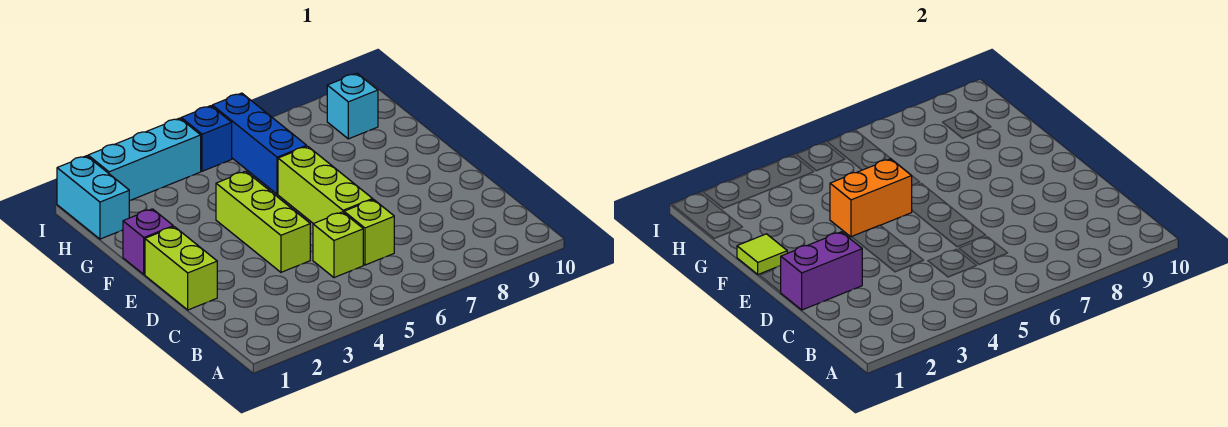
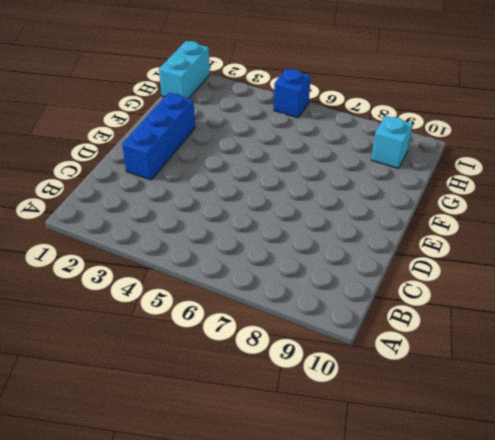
blue brick D2:F2 level 1 -> blue brick G6:I6 level 1
none -> lime brick C5 level 1
none -> lime brick C6 level 1
none -> lime brick D1:E1 level 1

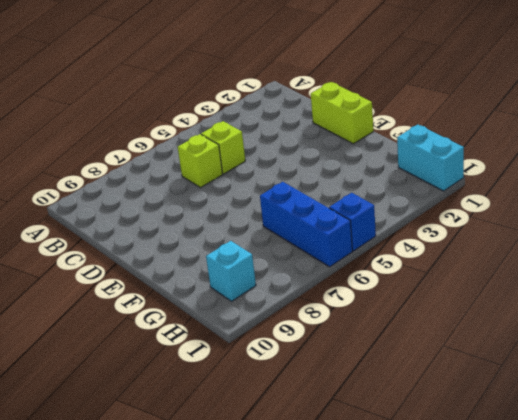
none -> lime brick D4:F4 level 1
none -> lime brick D6:F6 level 1
none -> purple brick F1 level 1

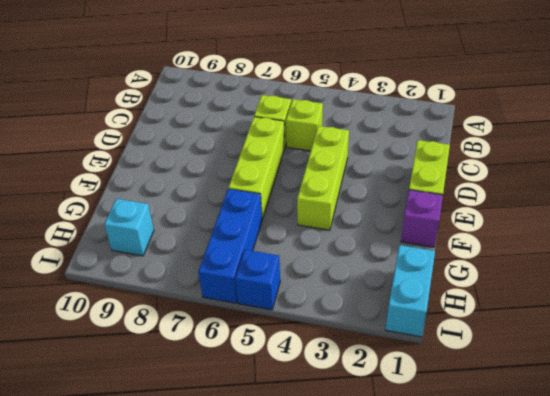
none -> cyan brick I2:I4 level 1
none -> purple brick D1:D2 level 2
none -> lime tile F1 level 2

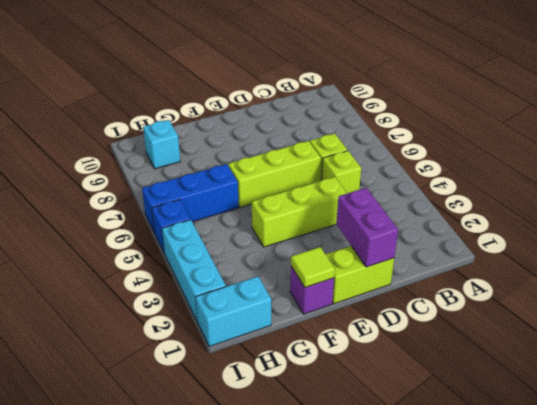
none -> orange brick F4:F5 level 2

